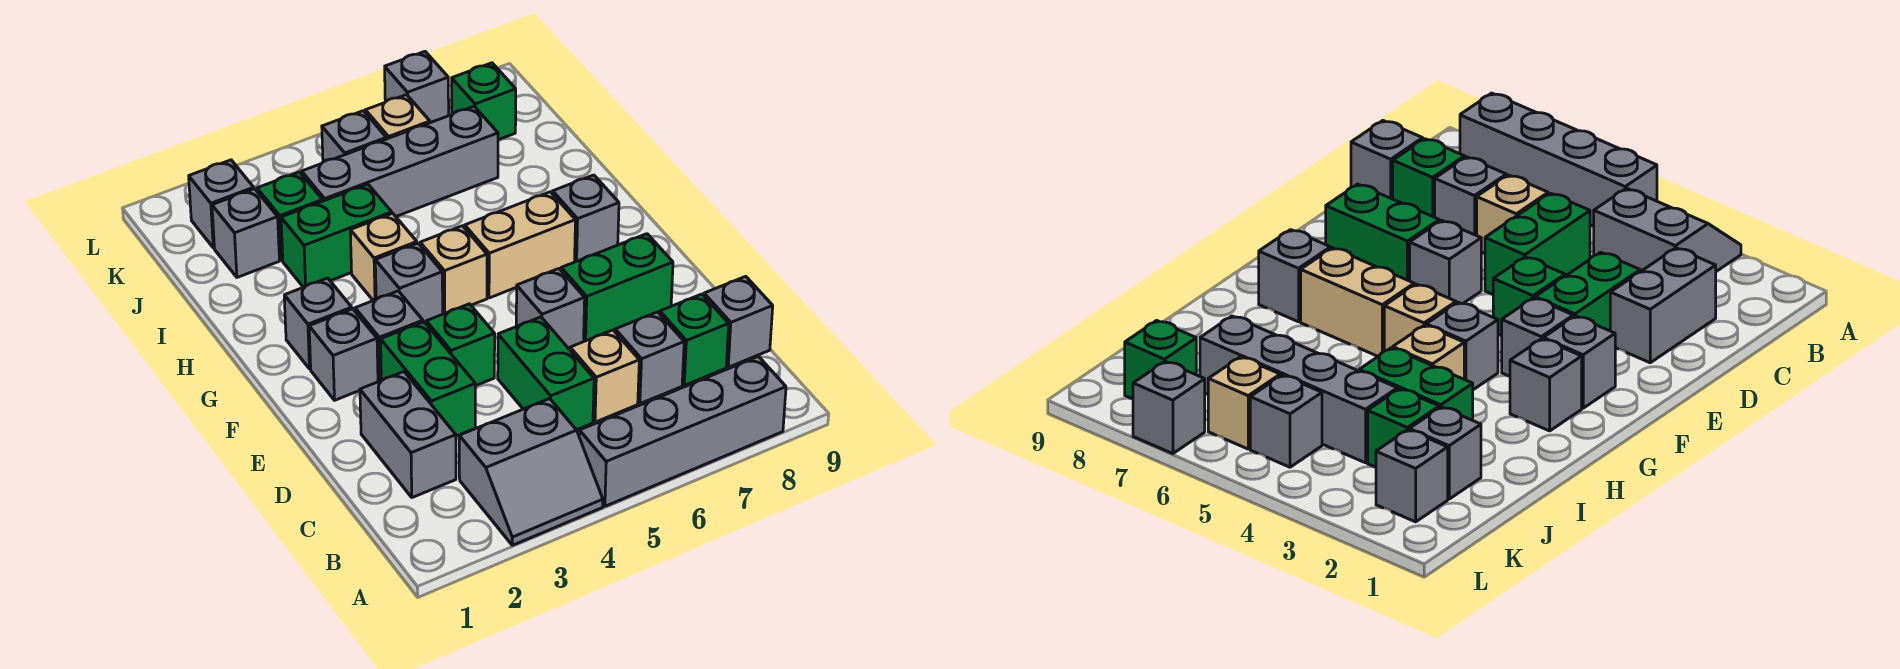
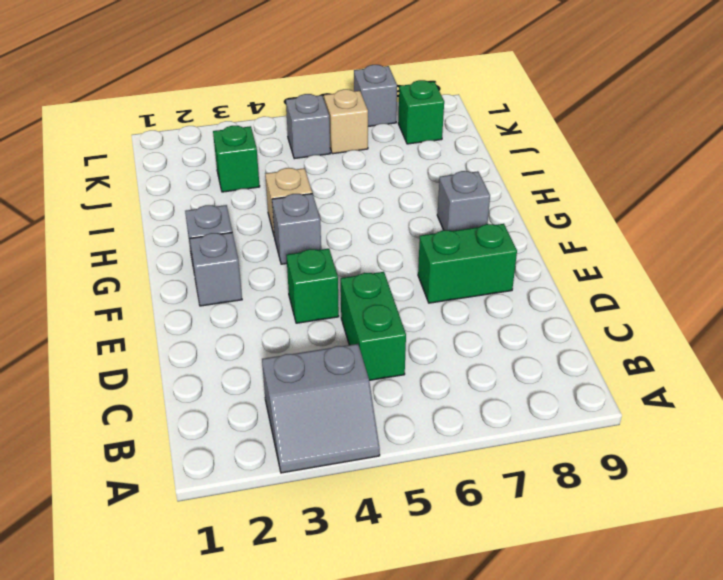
none -> grey brick A5:A8 level 1
none -> grey brick C2:D2 level 1
none -> tan brick C6 level 1

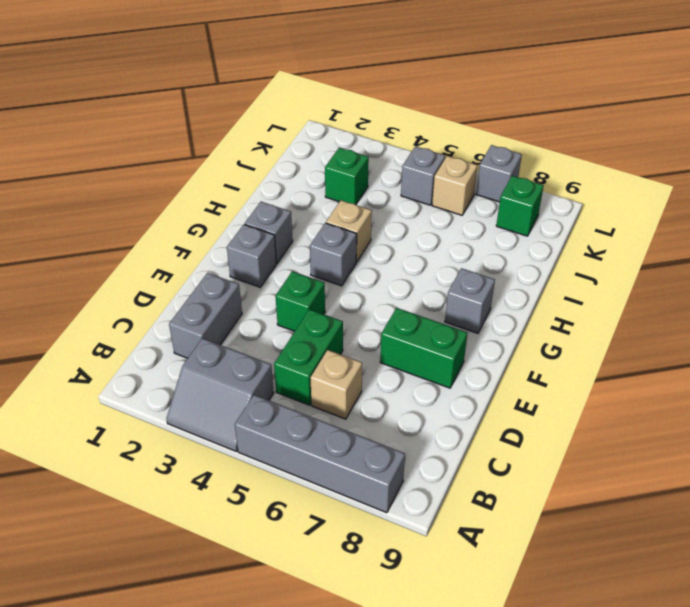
none -> grey brick C7 level 1
none -> green brick C8 level 1
none -> grey brick C9 level 1

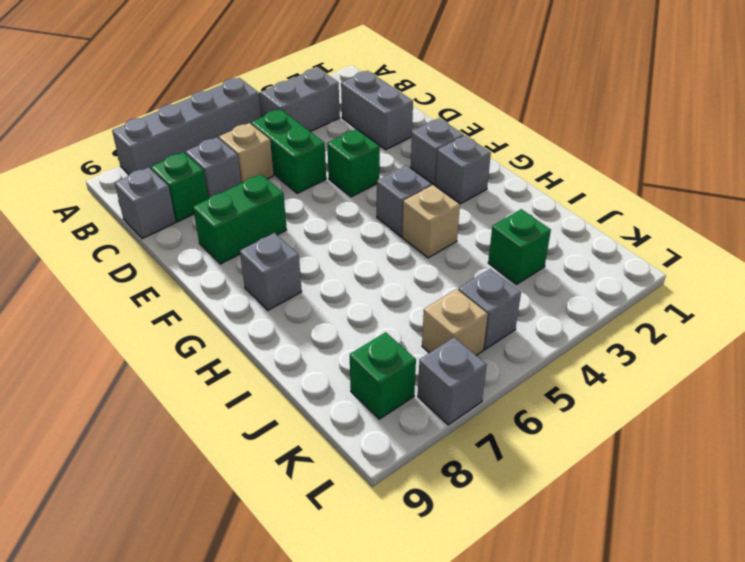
none -> green brick D3:E3 level 1
none -> grey brick E6 level 1
none -> grey brick F3 level 1

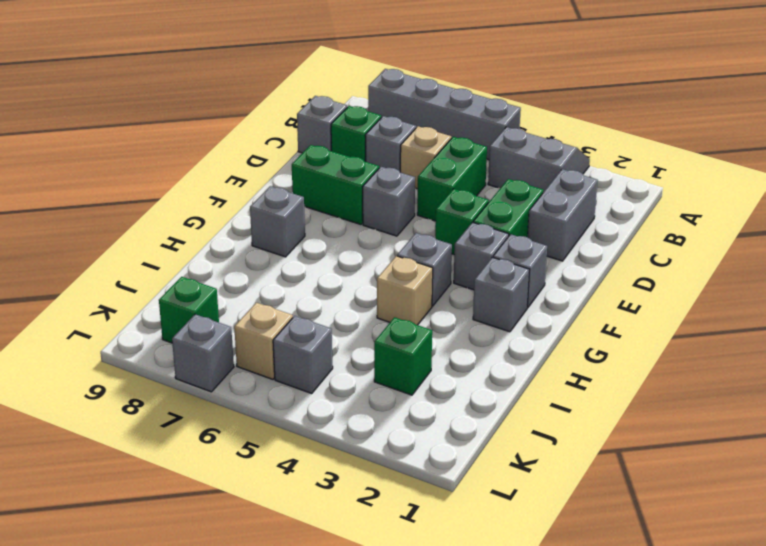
none -> tan brick G5 level 1
none -> tan brick G6:G7 level 1
none -> green brick I3:I4 level 1

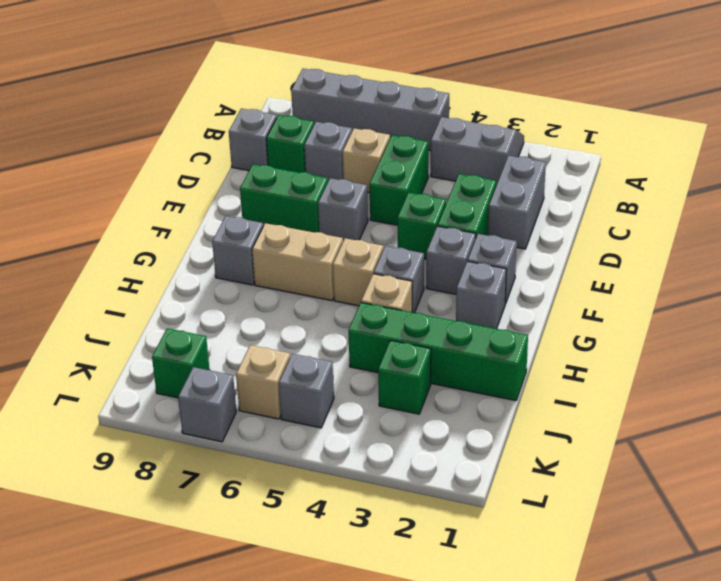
green brick I1:I4 level 1 -> green brick I3:I4 level 1
none -> grey brick J2 level 1
none -> grey brick J4:J7 level 1
none -> grey brick K2 level 1

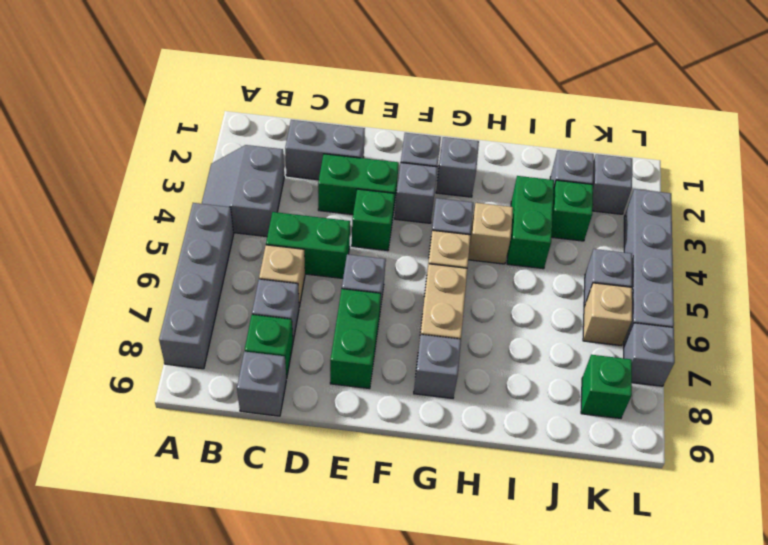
grey brick L3:L6 level 1 -> grey brick J4:J7 level 1

